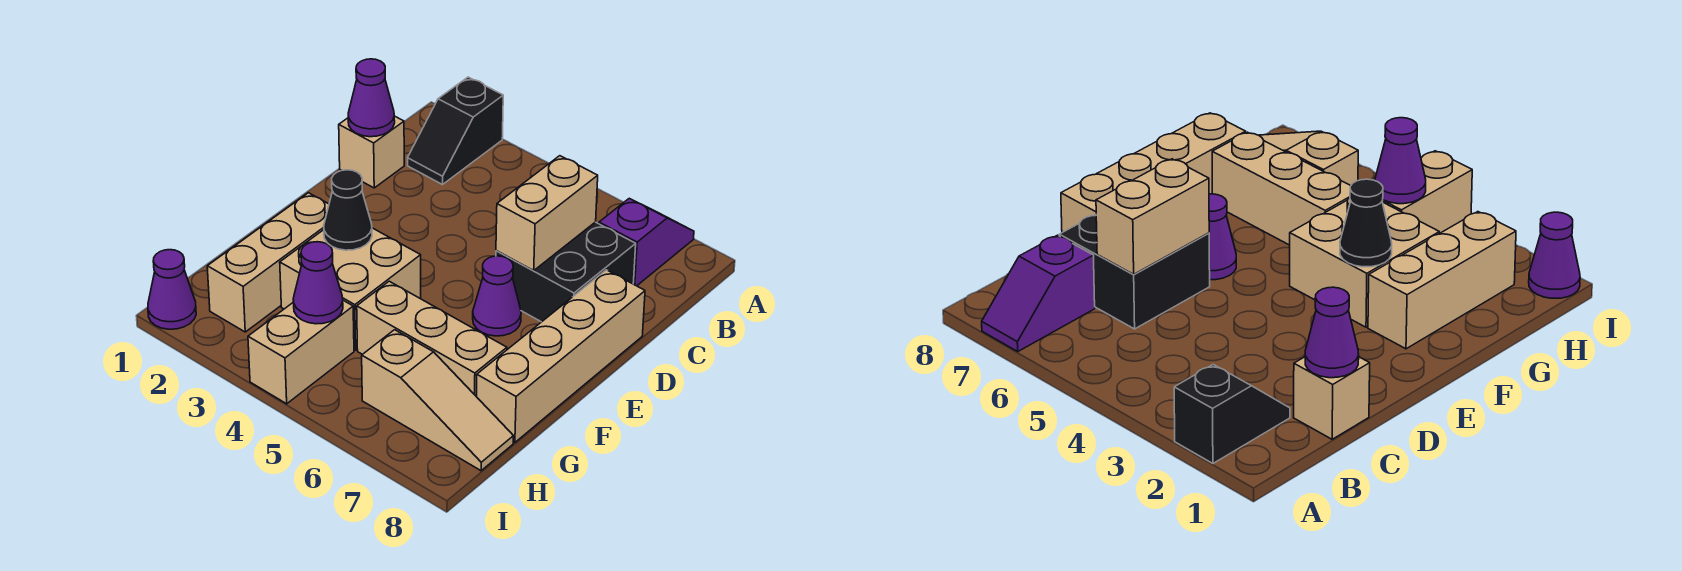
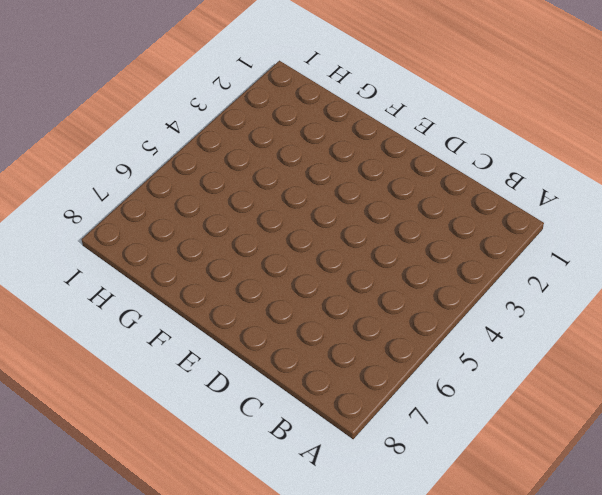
none -> black slope A2:B2 level 1 top A
none -> purple slope A7:B7 level 1 top B
none -> tan brick C1 level 1

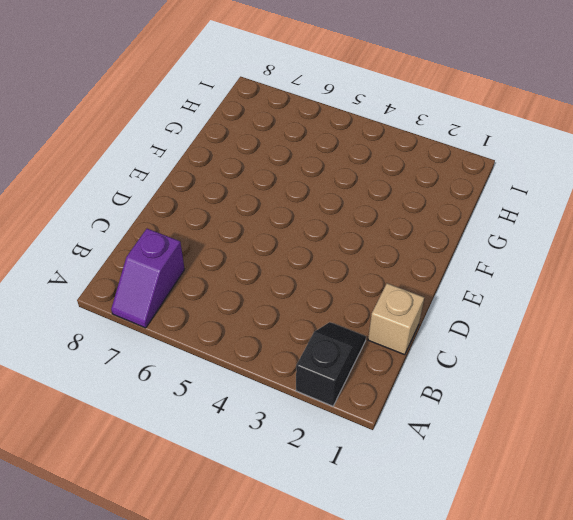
none -> black brick C6:D7 level 1
none -> tan brick D8:G8 level 1
none -> purple cone E6 level 1

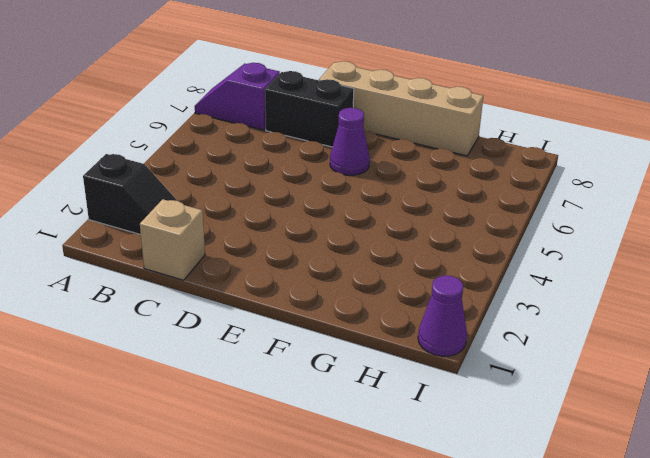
black brick C7:D7 level 1 -> black brick C6:D7 level 1
none -> tan brick F2:H2 level 1
none -> tan brick F3:G4 level 1
none -> tan brick G5:G7 level 1

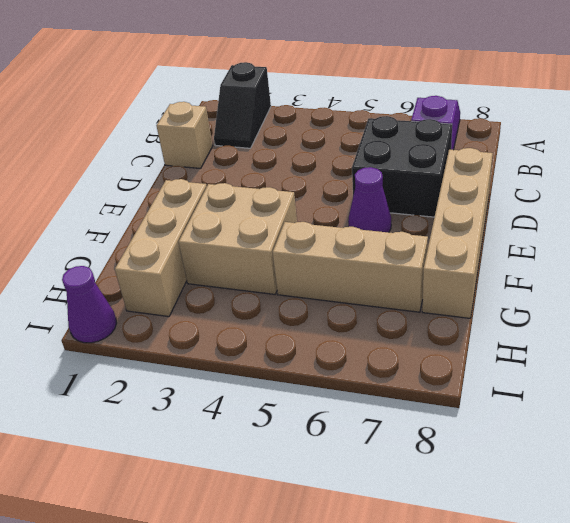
none -> tan brick H4:I4 level 1
none -> tan slope H6:H8 level 1 top 6
none -> purple cone C1 level 2

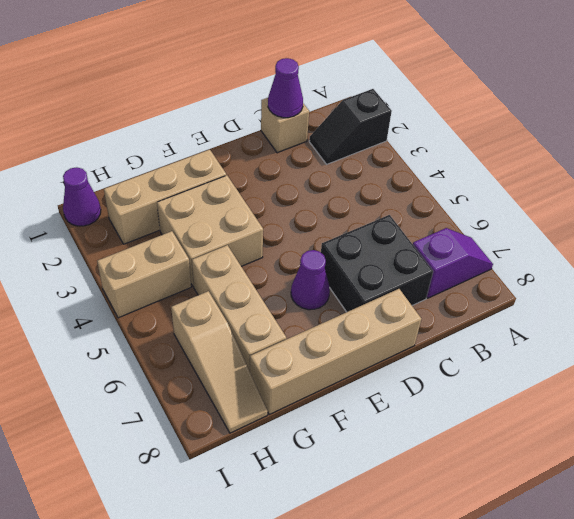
none -> tan brick C6:D6 level 2
none -> black cone F3 level 2
none -> purple cone H4 level 2

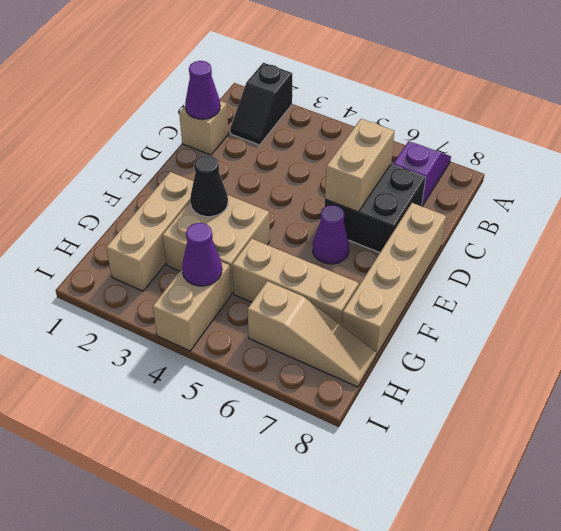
none -> purple cone I1 level 1

